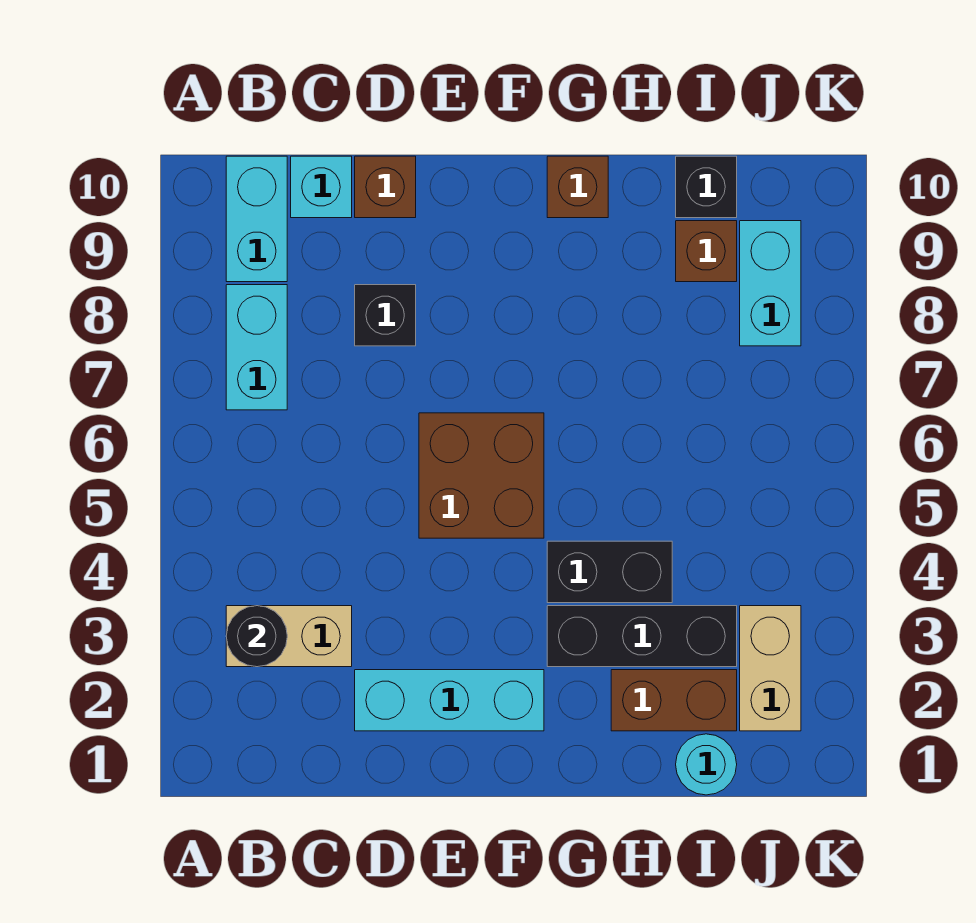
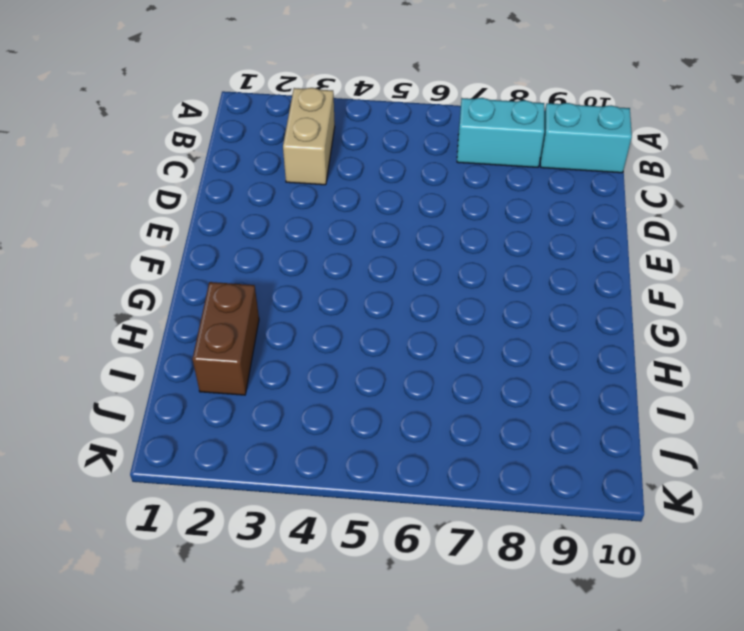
none -> cyan brick C10 level 1
none -> cyan brick D2:F2 level 1
none -> black brick D8 level 1

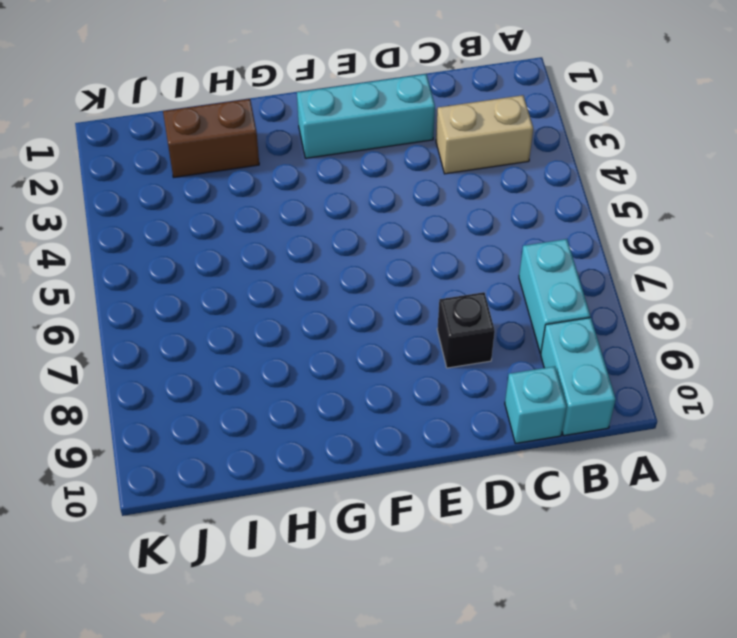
none -> brown brick D10 level 1
none -> brown brick E5:F6 level 1
none -> black brick G3:I3 level 1

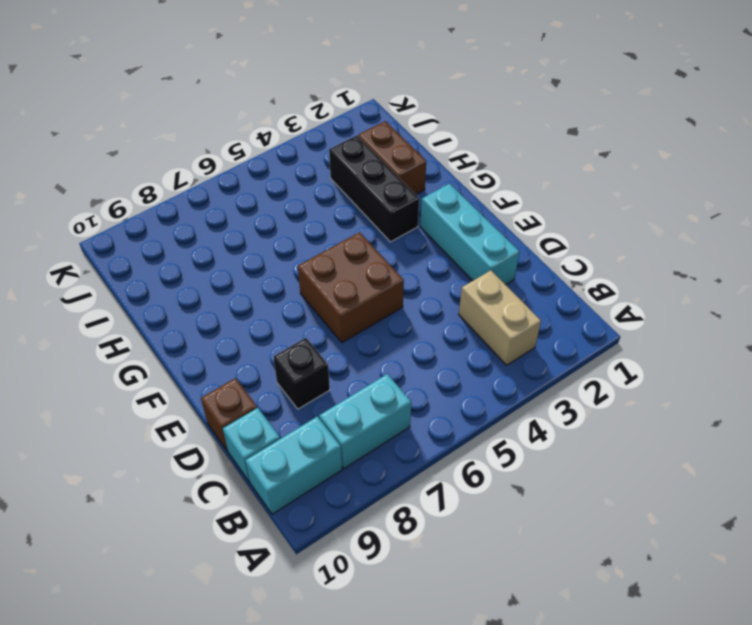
none -> black brick G4:H4 level 1
none -> brown brick G10 level 1
none -> cyan round brick I1 level 1

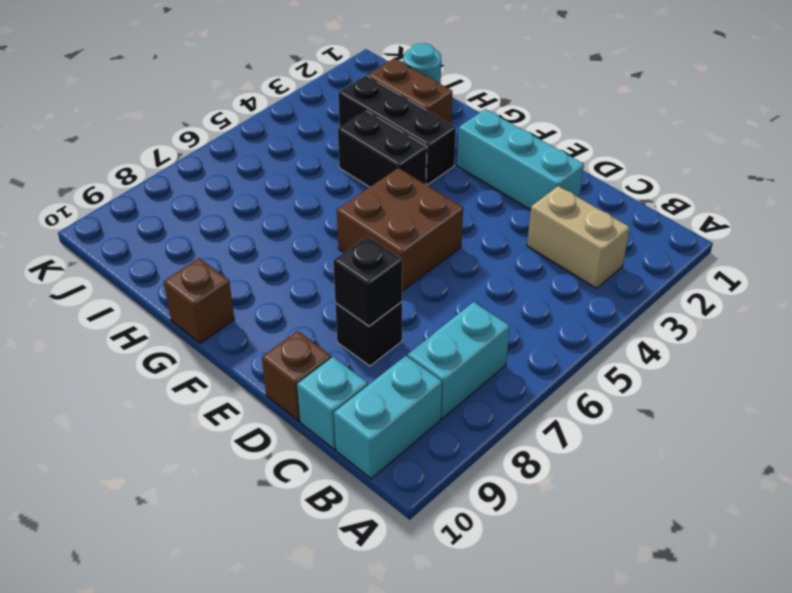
black brick D8 level 2 -> black brick I10 level 1
none -> brown brick I9 level 1
none -> tan brick J2:J3 level 1
none -> cyan brick J8:J9 level 1

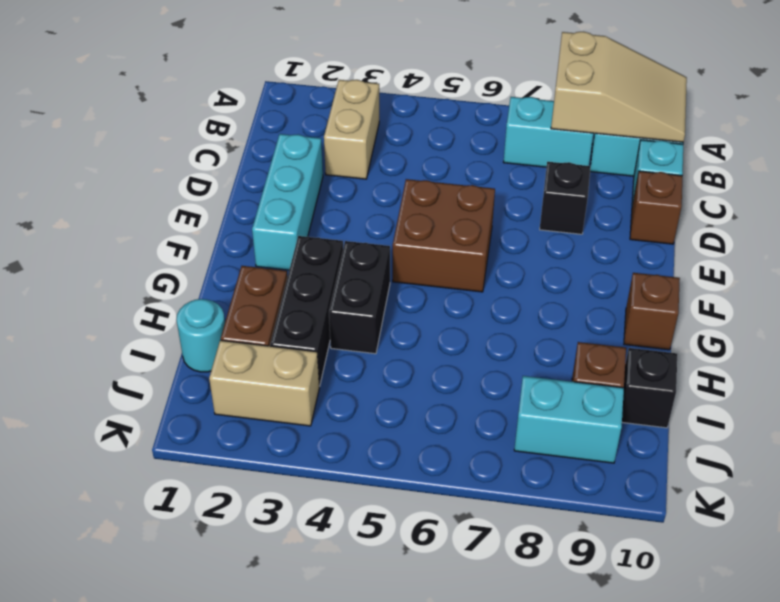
tan slope A8:B10 level 2 top 8 -> none
none -> black round brick B3 level 2

